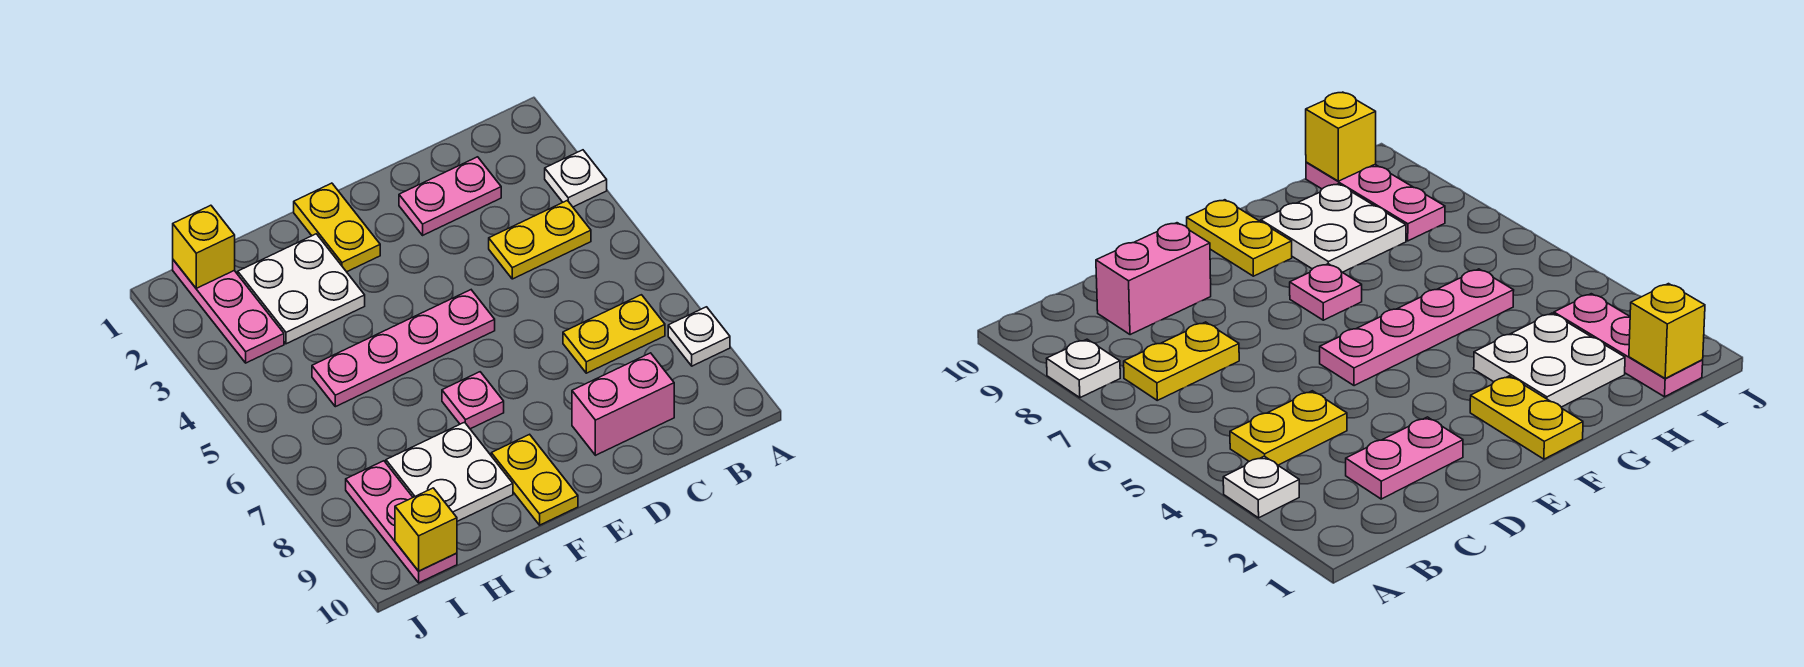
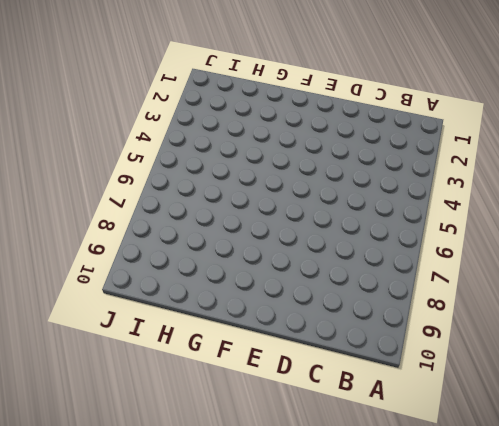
none -> white plate A3 level 1
none -> white plate A8 level 1
none -> yellow plate B4:C4 level 1

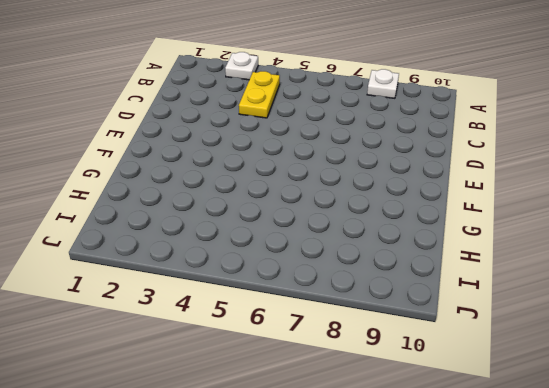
none -> yellow plate B7:C7 level 1
none -> pink plate C2:D2 level 1
none -> pink brick C9:D9 level 1

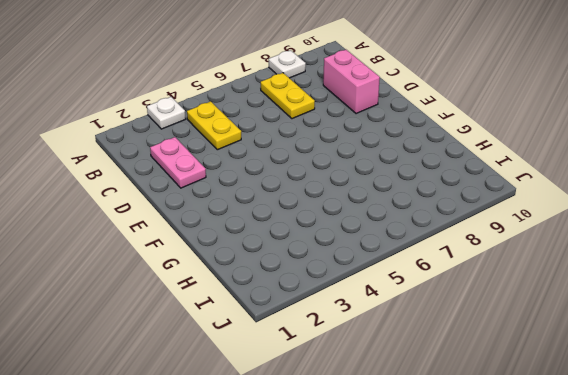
none -> pink plate E5:H5 level 1
none -> yellow plate F1:F2 level 1
none -> pink plate F7 level 1

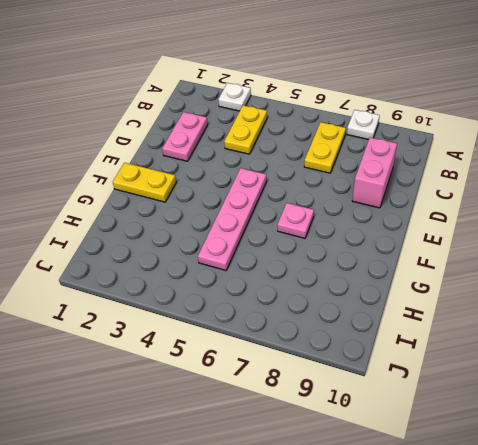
none -> yellow plate F9:F10 level 1
none -> white plate G2:H3 level 1
none -> white plate G8:H9 level 1

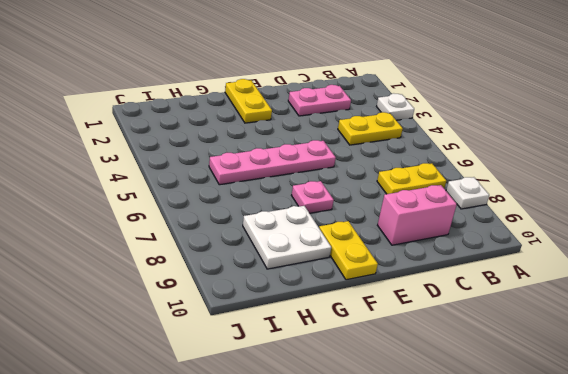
none -> white plate G2:H3 level 1
none -> pink plate I1:I3 level 1
none -> pink plate I8:I10 level 1

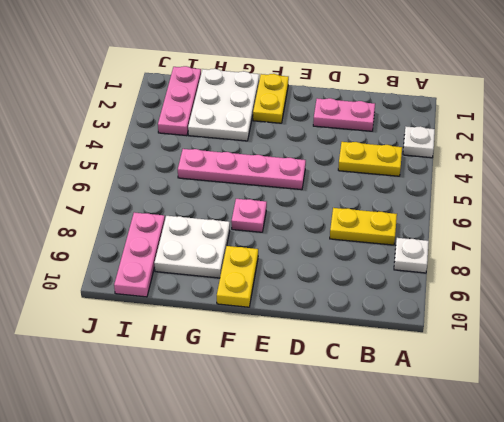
white plate G1:H3 level 1 -> white plate G2:H3 level 1
none -> pink brick C9:D9 level 1
none -> yellow brick I1 level 2
none -> yellow brick I10 level 2

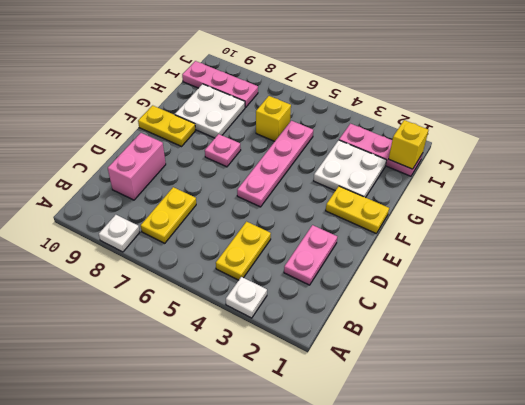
yellow brick H6 level 1 -> yellow brick I10 level 2

